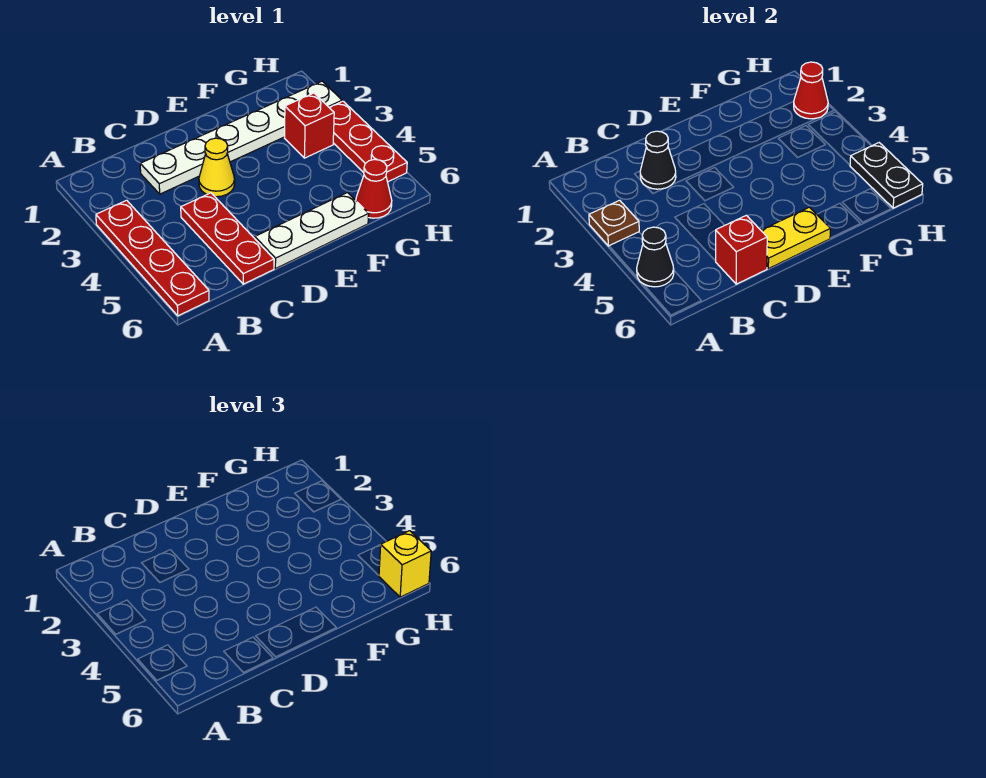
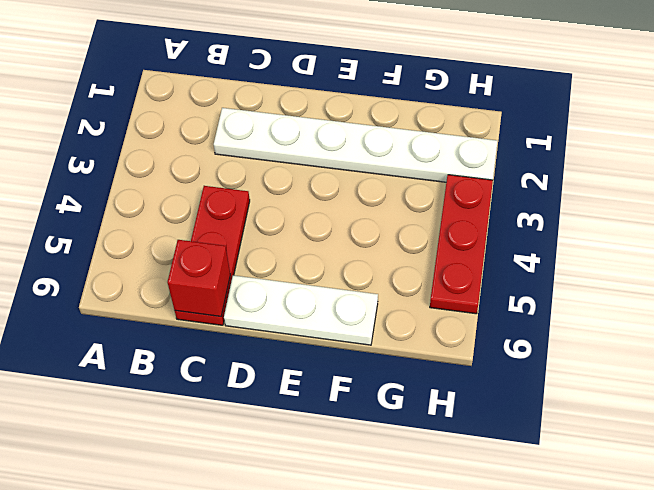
none -> red plate A3:A6 level 1
none -> yellow cone D3 level 1
none -> red brick G3 level 1

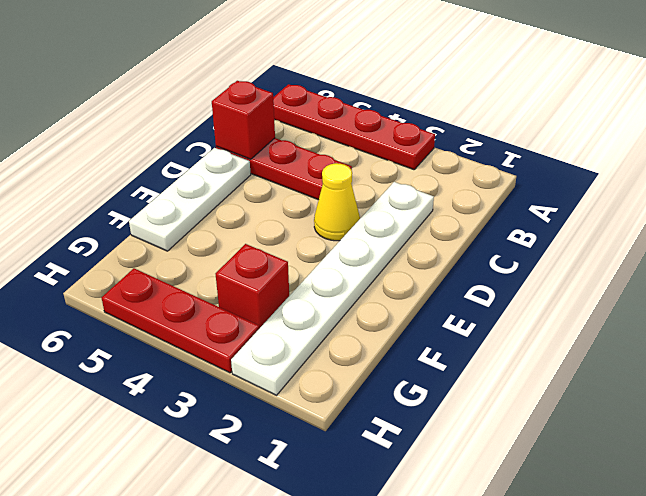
none -> red cone G6 level 1
none -> brown plate A3 level 2
none -> black cone A5 level 2

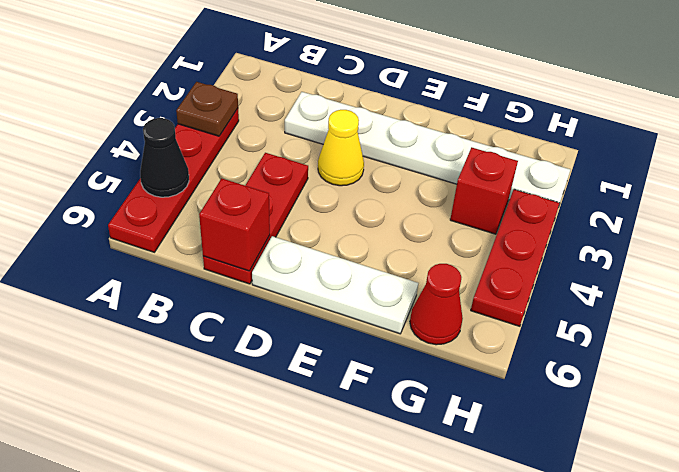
none -> black cone C2 level 2
none -> yellow plate D6:E6 level 2
none -> red cone H2 level 2

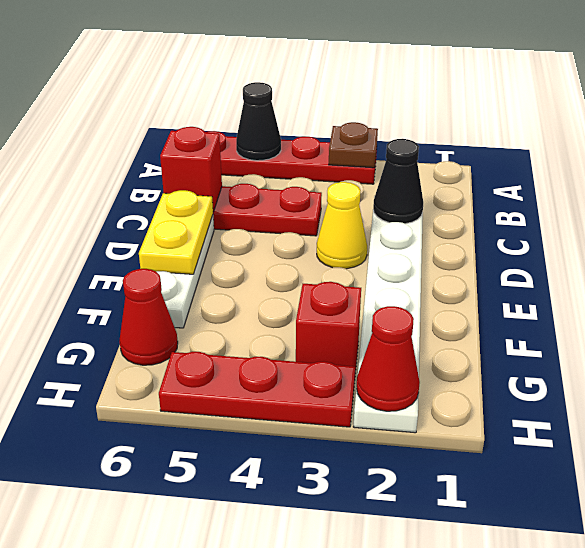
none -> black plate H5:H6 level 2
none -> yellow brick H6 level 3

